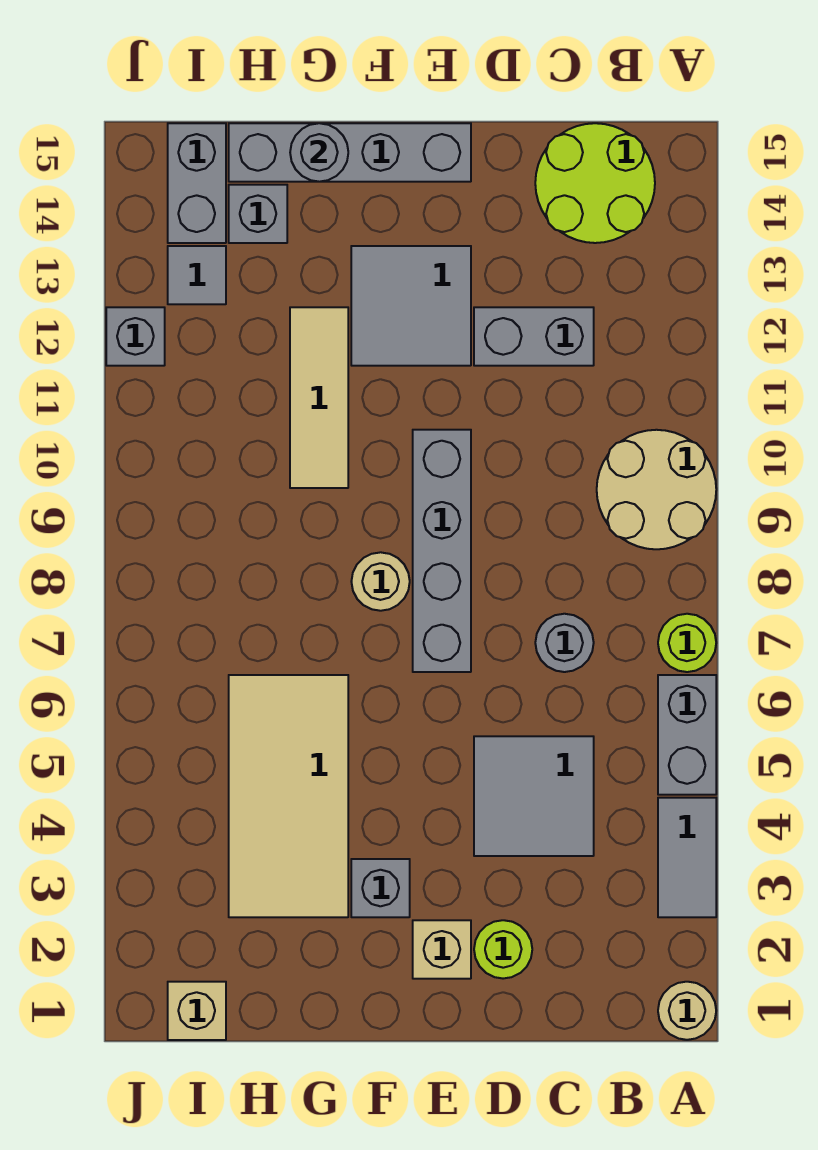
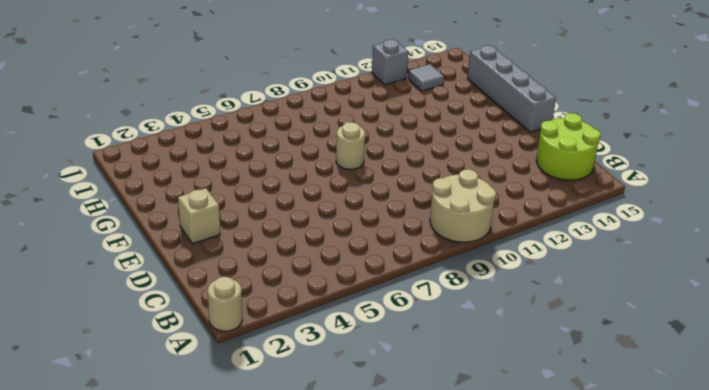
none -> grey tile A3:A4 level 1
none -> grey brick A5:A6 level 1
none -> lime round brick A7 level 1

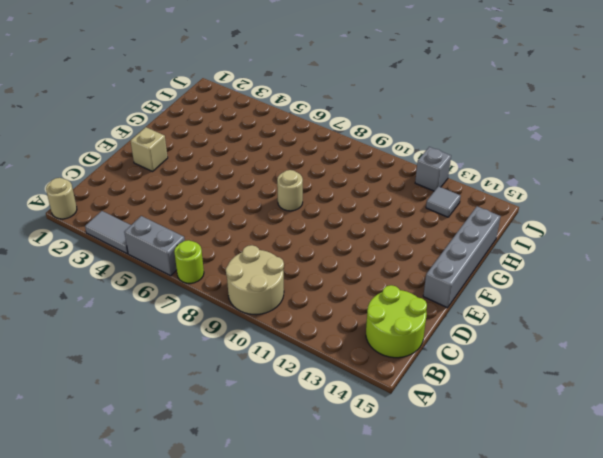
none -> grey tile C4:D5 level 1
none -> grey round brick C7 level 1
none -> grey brick C12:D12 level 1

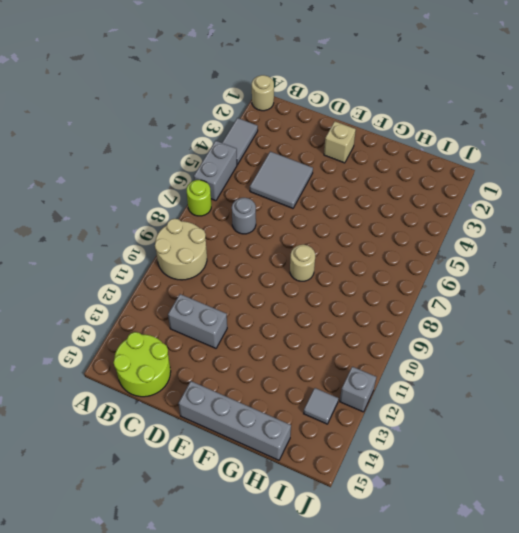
none -> lime round brick D2 level 1
none -> grey brick E7:E10 level 1
none -> grey tile E12:F13 level 1

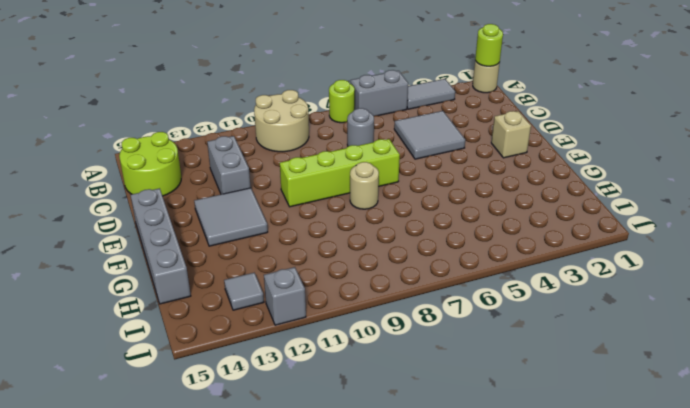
lime round brick A1 level 2 -> lime round brick D2 level 1
lime brick E7:E10 level 1 -> grey brick E7:E10 level 1
none -> grey brick F3 level 1
none -> tan tile G3:H6 level 1
none -> tan tile G10:G12 level 1

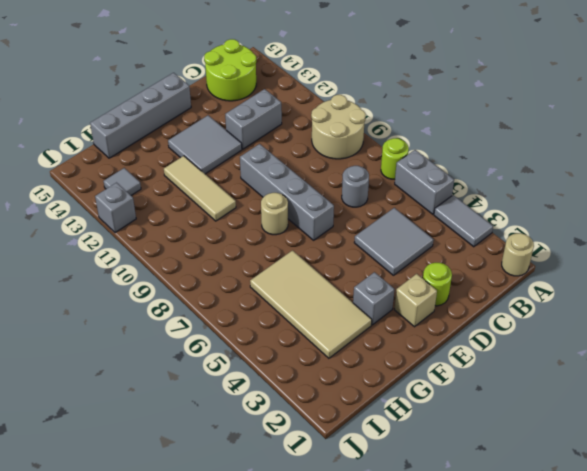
none -> grey brick H14 level 1
none -> tan brick I1 level 1
none -> grey brick I14:I15 level 1

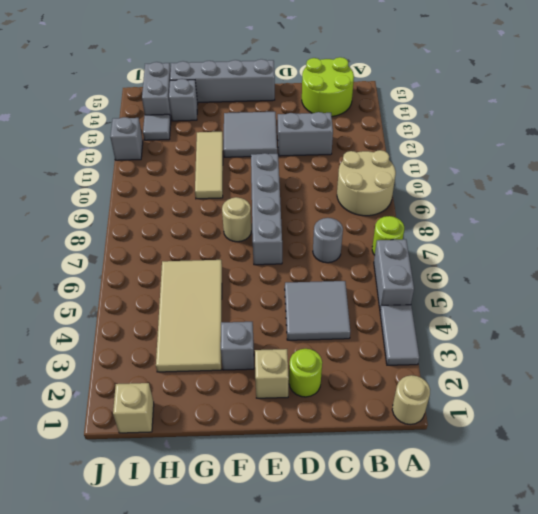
none -> grey round brick G15 level 2

